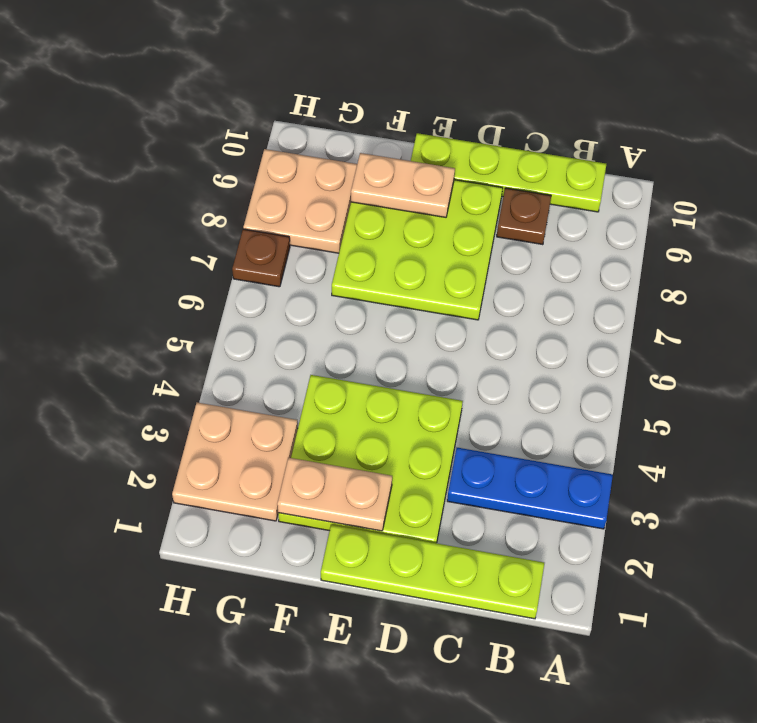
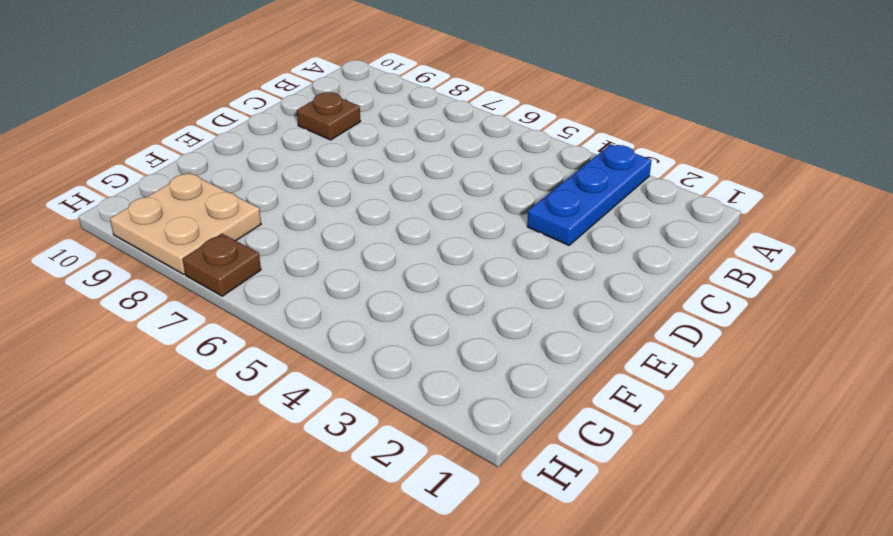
none -> lime plate B1:E1 level 1
none -> lime plate B10:E10 level 1

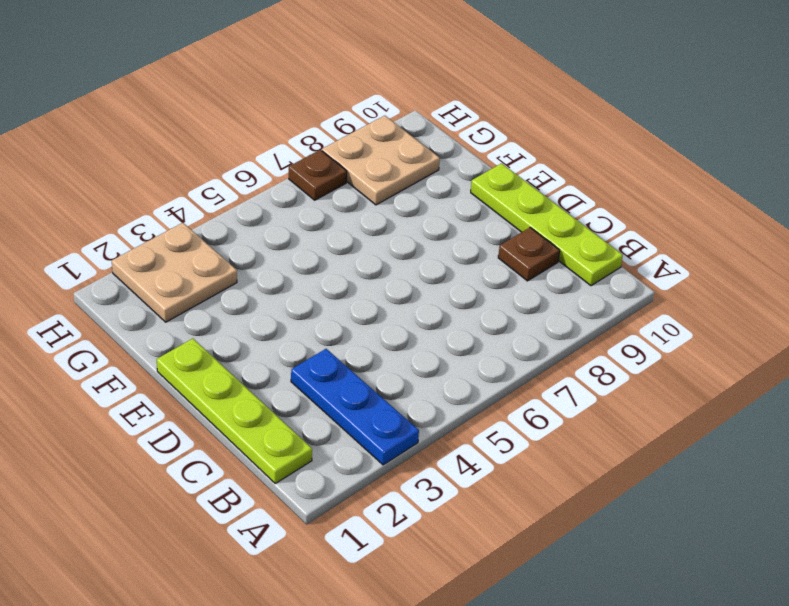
none -> lime plate D2:F4 level 1
none -> lime plate D7:F9 level 1

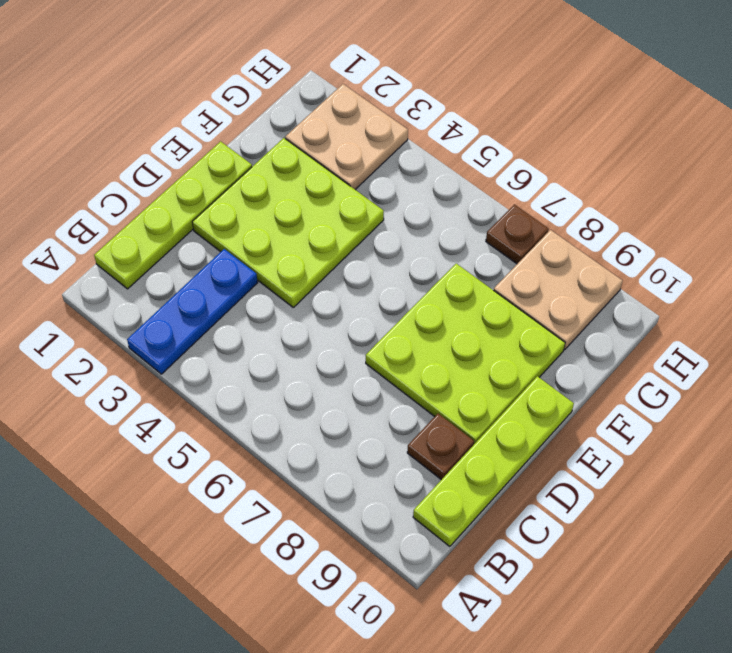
none -> tan plate E2:F2 level 2
none -> tan plate E9:F9 level 2

